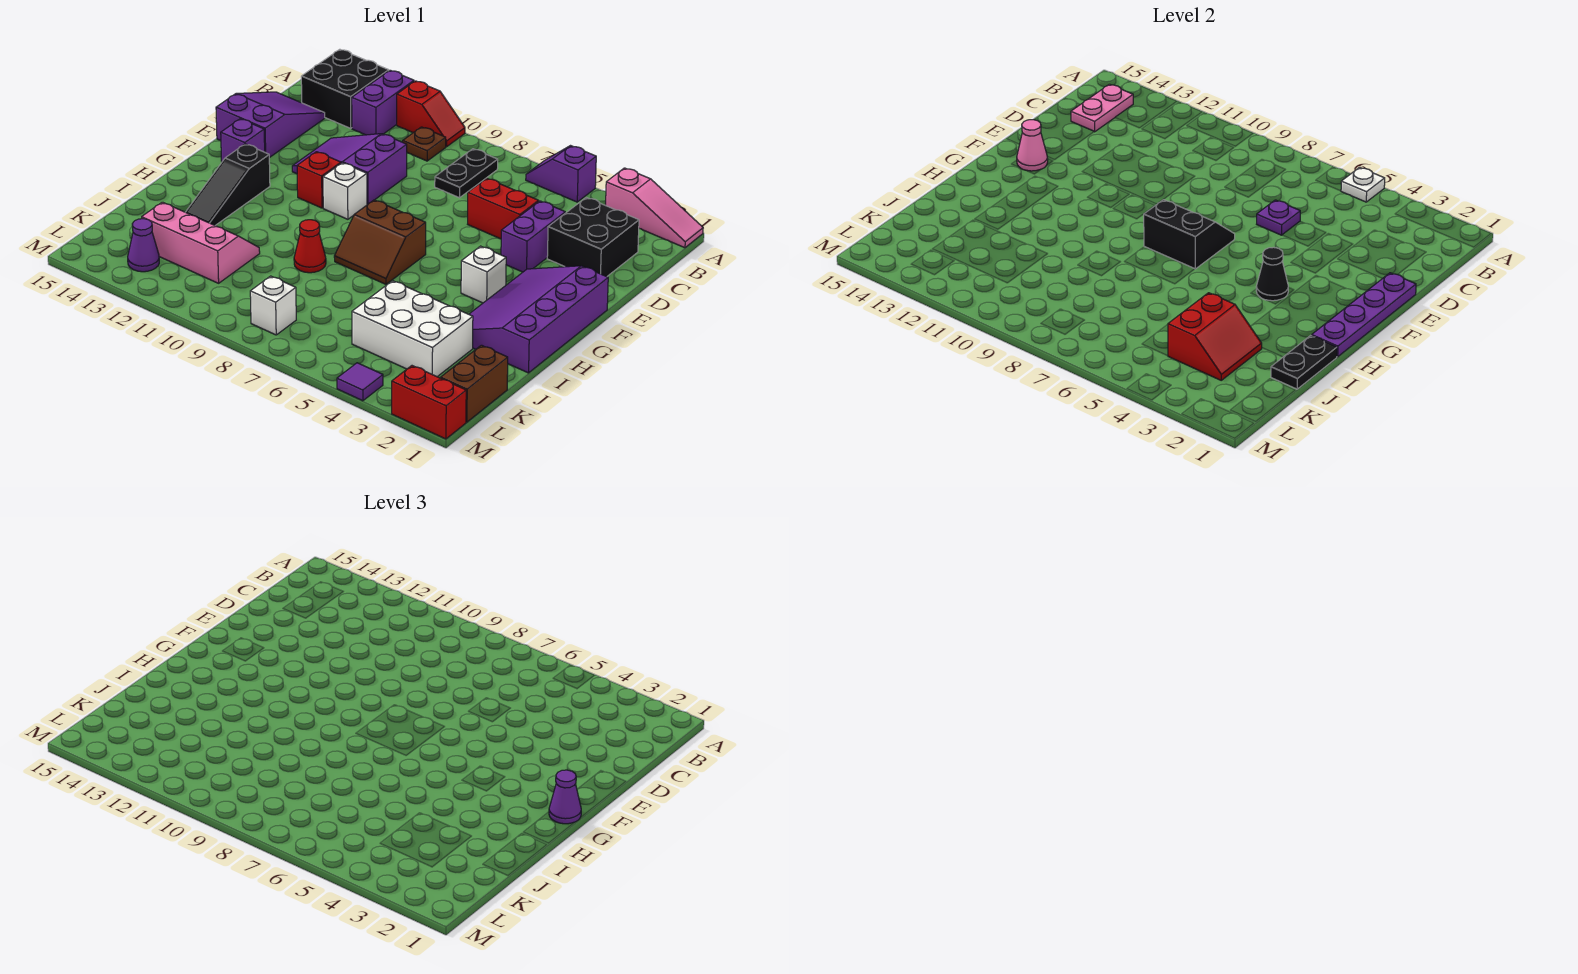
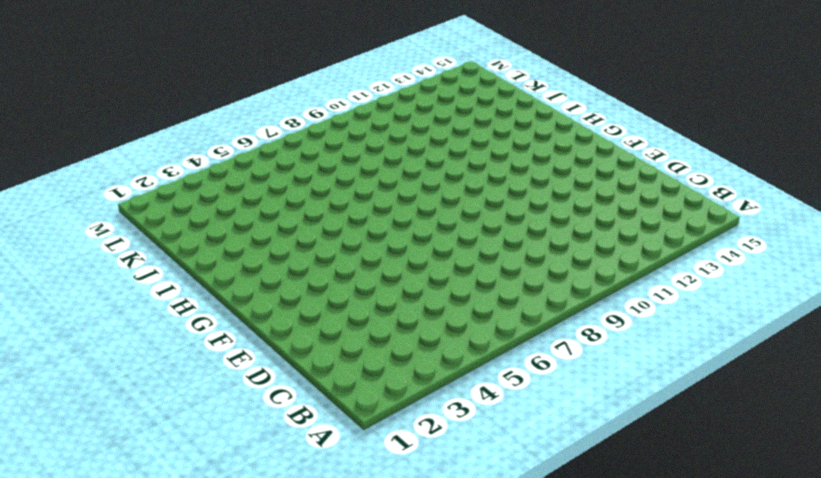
none -> pink slope A1:A3 level 1 top 3
none -> purple slope A5:A6 level 1 top 5
none -> red slope A10:A11 level 1 top 11
none -> purple brick A12:B12 level 1

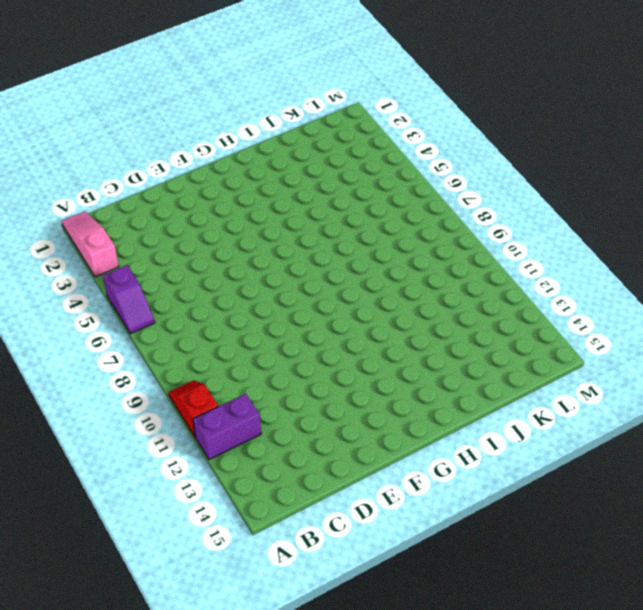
none -> black brick A13:B14 level 1
none -> black plate B8:C8 level 1
none -> brown plate B10 level 1
none -> black brick C2:D3 level 1

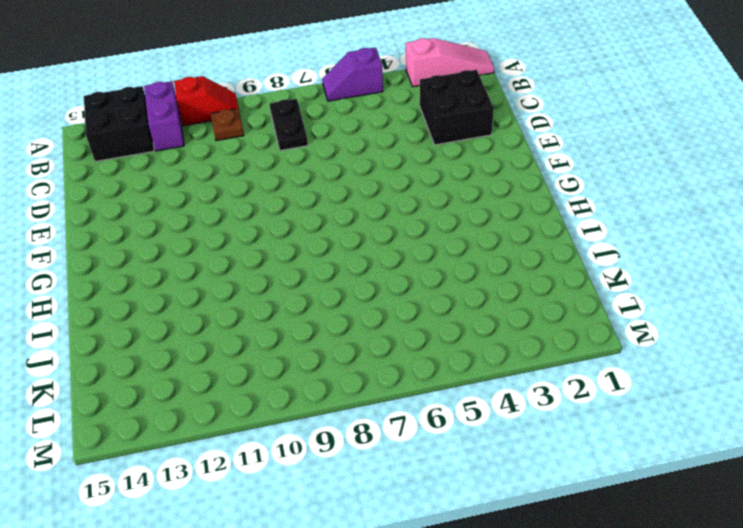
none -> purple slope C14:E15 level 1 top E
none -> purple brick D4:E4 level 1
none -> red brick D5:D6 level 1
none -> purple slope D10:E12 level 1 top 10

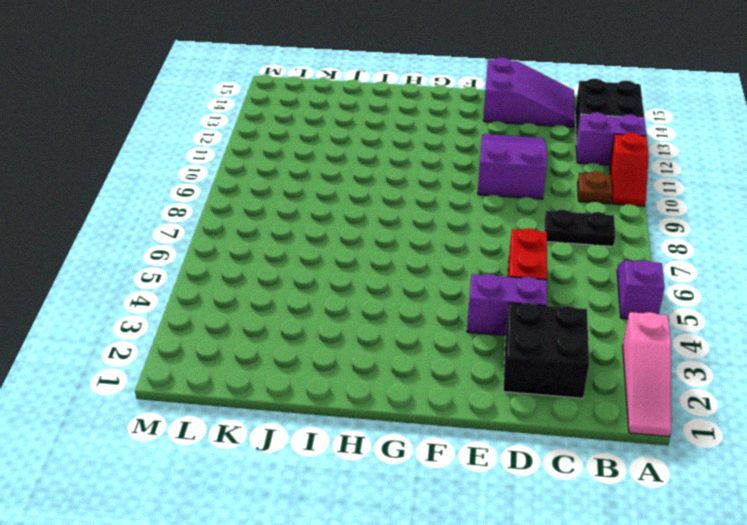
none -> purple slope F1:I3 level 1 top 1
none -> white brick F10 level 1
none -> red brick F11 level 1
none -> purple brick F14 level 1

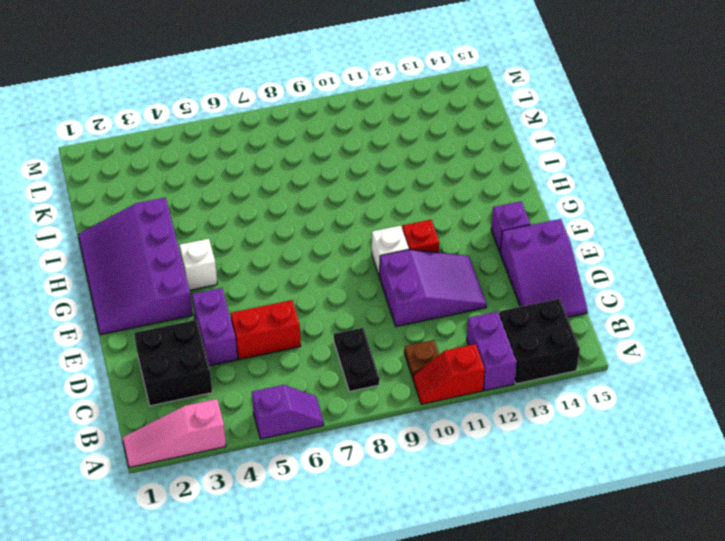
purple slope F1:I3 level 1 top 3 -> purple slope F1:I3 level 1 top 1
none -> brown slope G7:H8 level 1 top G
none -> black slope G13:I13 level 1 top G
none -> red cone I9 level 1
none -> white brick J3:K5 level 1

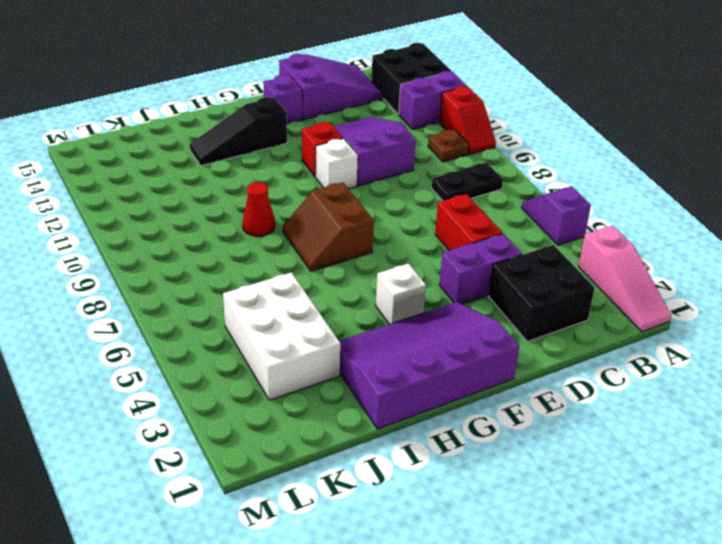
none -> pink slope J11:K13 level 1 top K
none -> brown brick K1:L1 level 1
none -> white brick L8 level 1
none -> purple cone L13 level 1

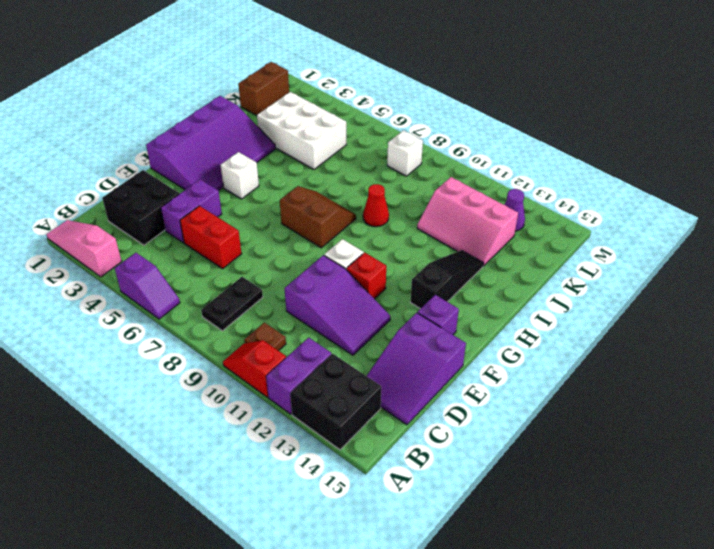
none -> red brick M1:M2 level 1
none -> purple tile M4 level 1
none -> white plate A5 level 2
none -> pink plate B14:C14 level 2

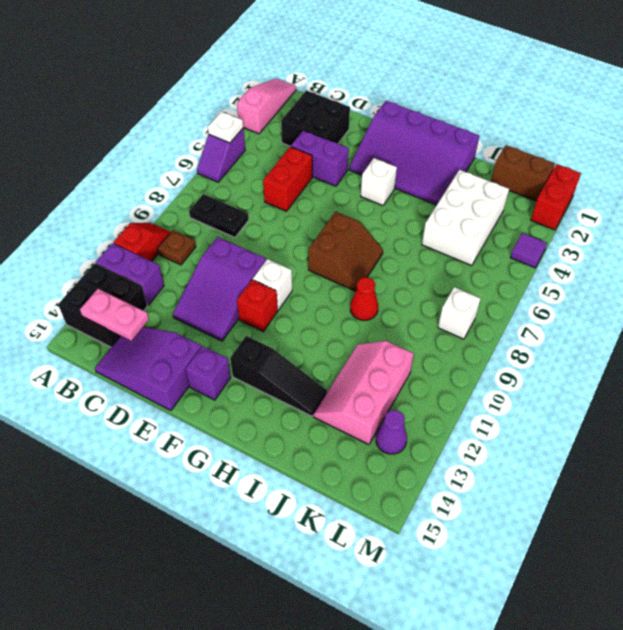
none -> purple plate D6 level 2
none -> purple plate E1:H1 level 2
none -> black slope F7:G8 level 2 top G
none -> pink cone F14 level 2

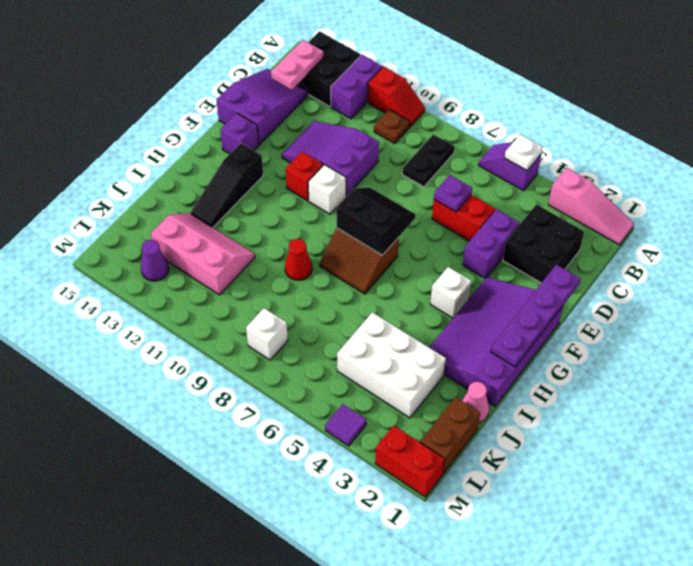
pink cone J1 level 1 -> pink cone F14 level 2
none -> black cone G4 level 2
none -> black plate I1:J1 level 2
none -> red slope J3:K4 level 2 top 4
none -> purple cone G1 level 3

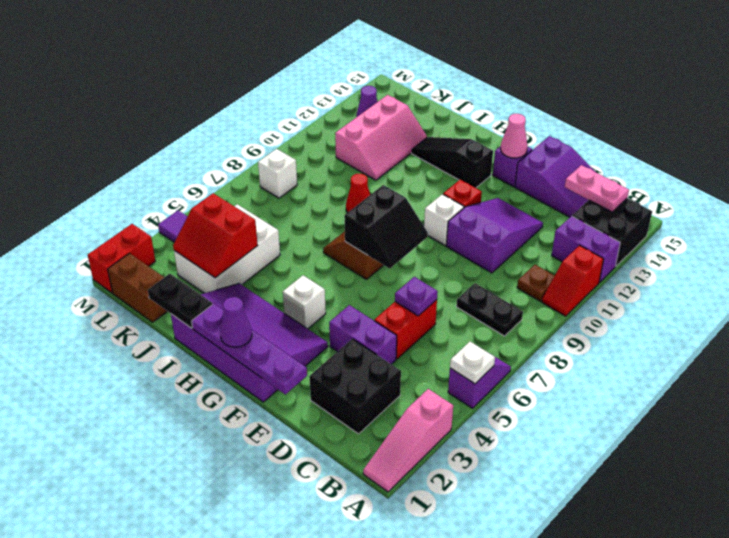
none -> black cone G4 level 2

